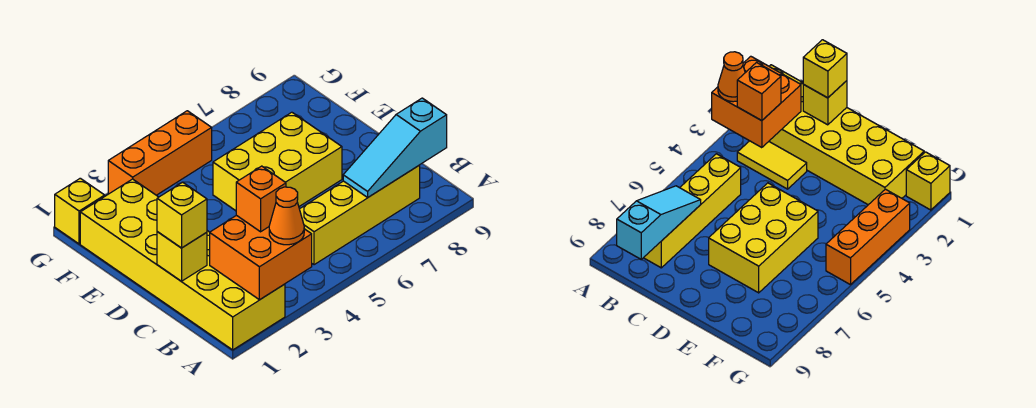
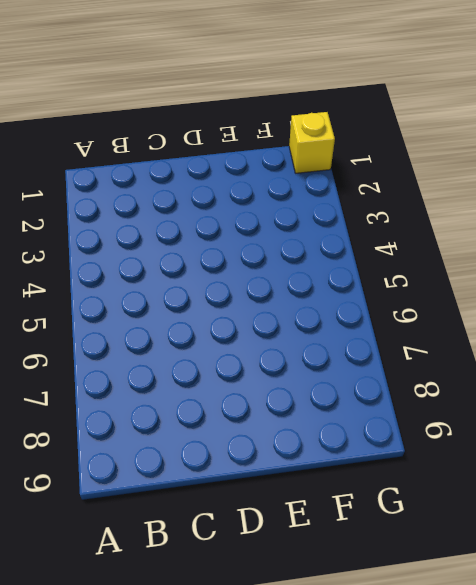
none -> yellow brick A1:F2 level 1
none -> yellow tile B3:C3 level 1
none -> yellow brick B5:B8 level 1

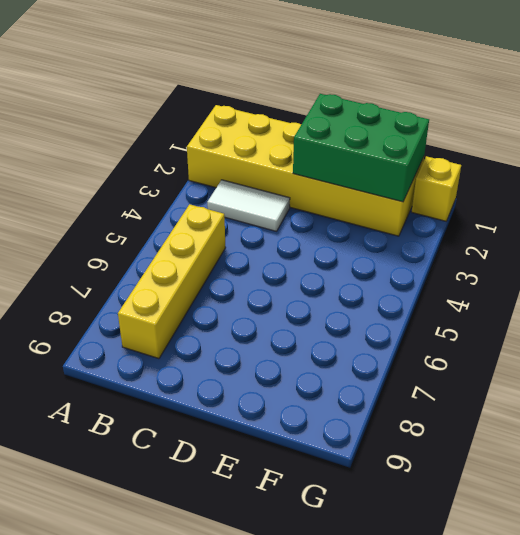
white tile B3:C3 level 1 -> yellow tile B3:C3 level 1
green brick D1:F2 level 2 -> none
none -> yellow brick D5:E7 level 1
none -> orange brick G3:G5 level 1
none -> orange brick A2:B3 level 2

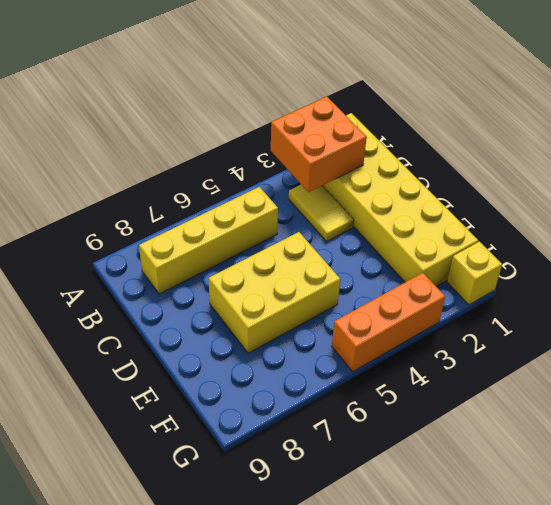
none -> cyan slope B7:B9 level 2 top 9
none -> yellow brick C1 level 2
none -> orange cone A3 level 3

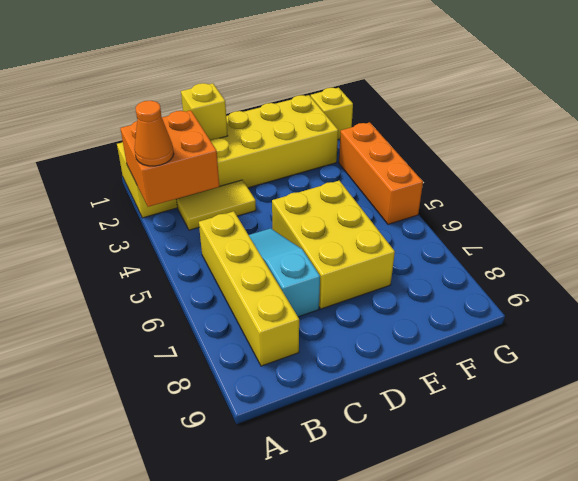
cyan slope C5:C7 level 1 top 7 -> cyan slope B7:B9 level 2 top 9
none -> orange brick B3 level 3
none -> yellow brick C1 level 3

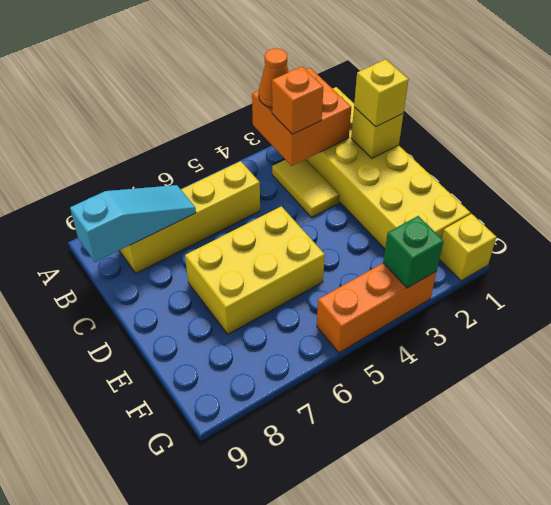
green brick G3 level 2 -> none

